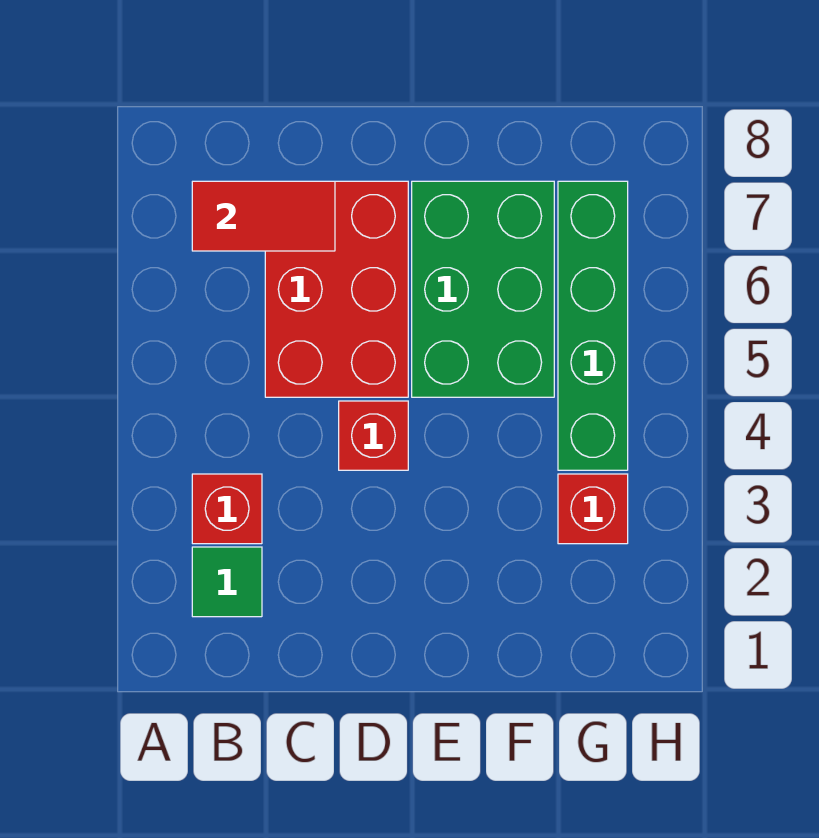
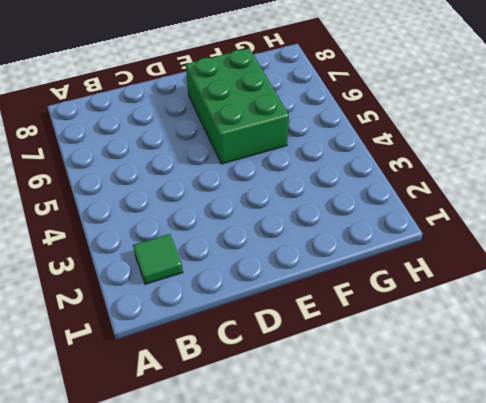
none -> red brick B3 level 1
none -> red brick C5:D7 level 1

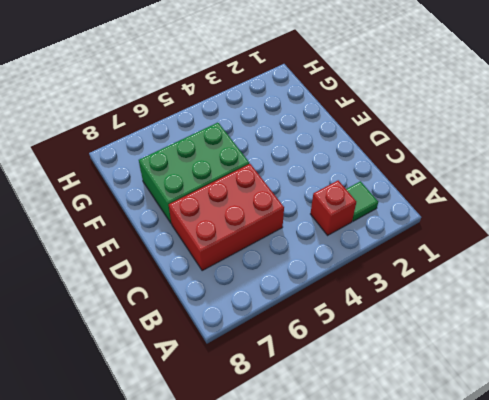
none -> red brick D4 level 1
none -> red brick G3 level 1

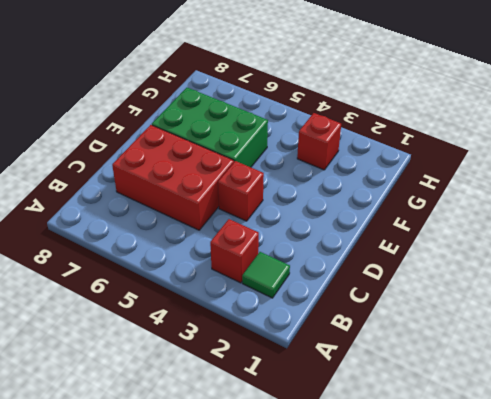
none -> green brick G4:G7 level 1
none -> red tile B7:C7 level 2

